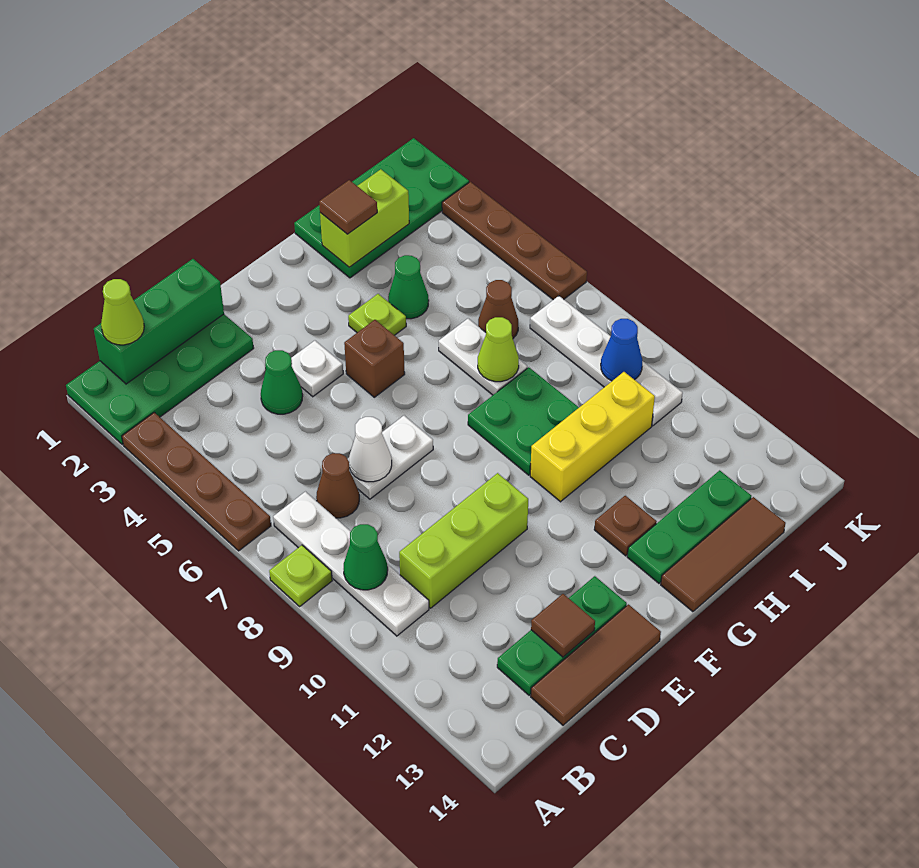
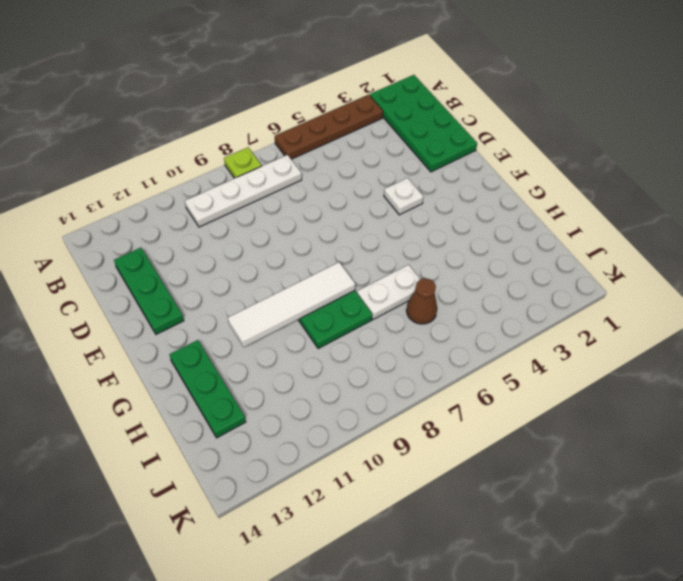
white tile G8:G11 level 2 -> none
none -> brown cone C7 level 1
none -> lime brick C10:E10 level 1
none -> brown tile C14:E14 level 1
none -> green cone D4 level 1

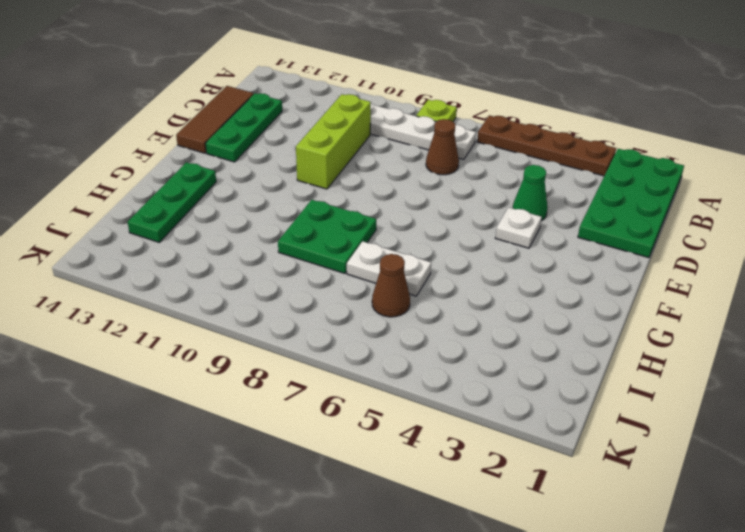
none -> white plate D7:E7 level 1
none -> brown brick F5 level 1
none -> lime plate G4 level 1
none -> yellow brick G10:I10 level 1

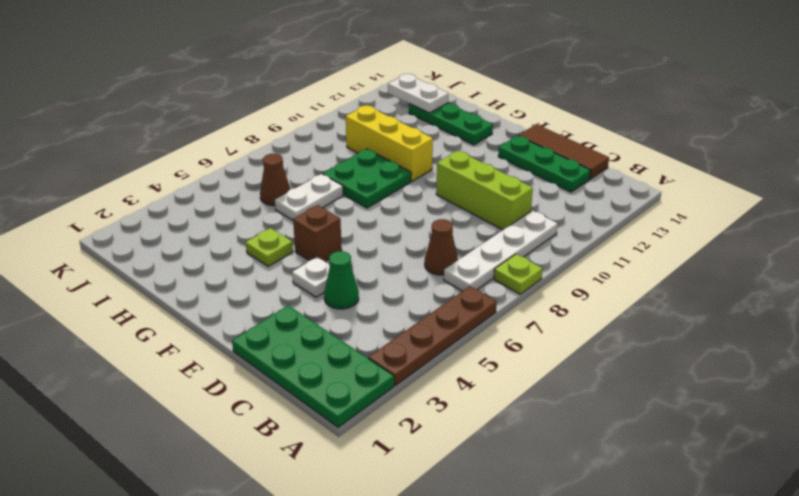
white plate I13:J13 level 2 -> white plate D7:E7 level 1
none -> brown plate G12 level 1
none -> brown tile G14:I14 level 1
none -> green plate H1:K2 level 1
none -> green cone H4 level 1

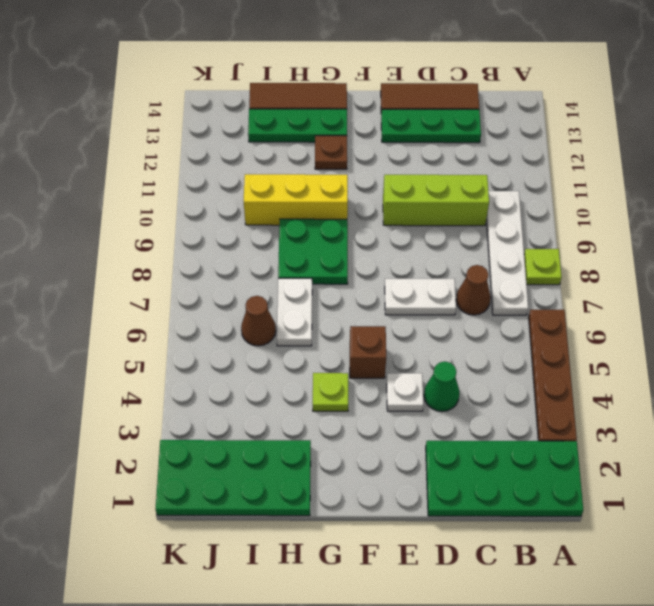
none -> green cone H4 level 1
none -> white plate J7:J10 level 1
none -> brown plate K3:K6 level 1
none -> green brick B1:D1 level 2

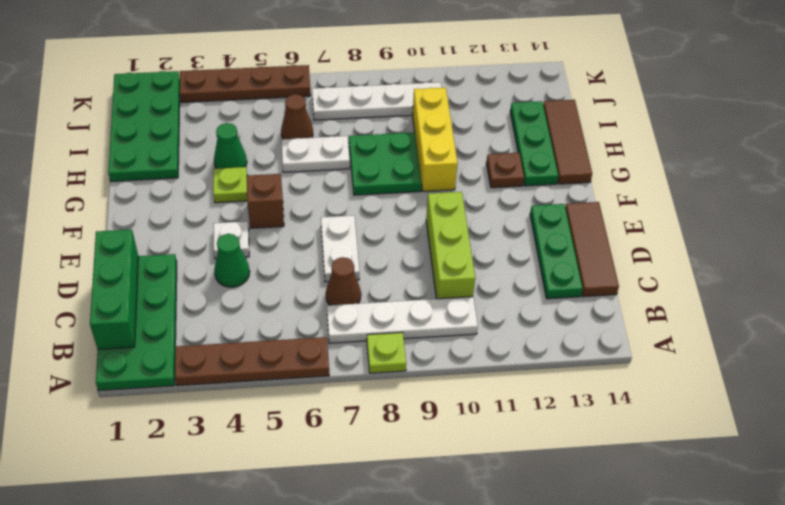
none -> green cone B9 level 2
none -> white cone D7 level 2
none -> brown tile D13 level 2
none -> lime brick H2:I2 level 2

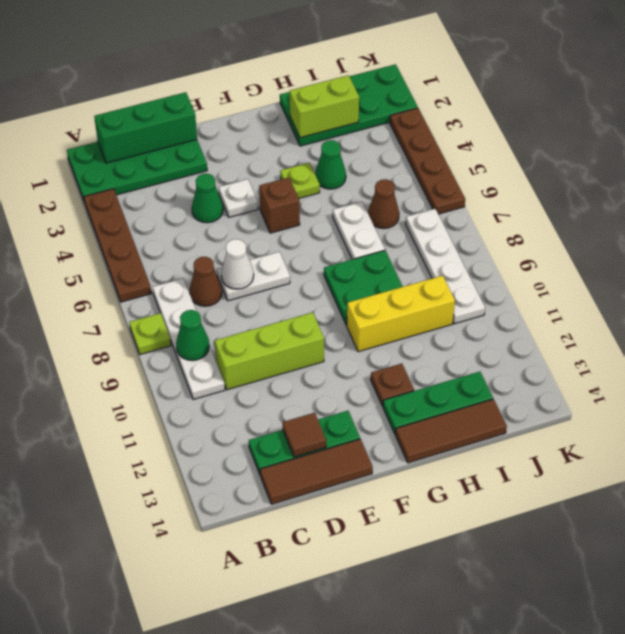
none -> lime cone H7 level 2
none -> blue cone J9 level 2
none -> lime cone B1 level 3
none -> brown tile H2 level 3

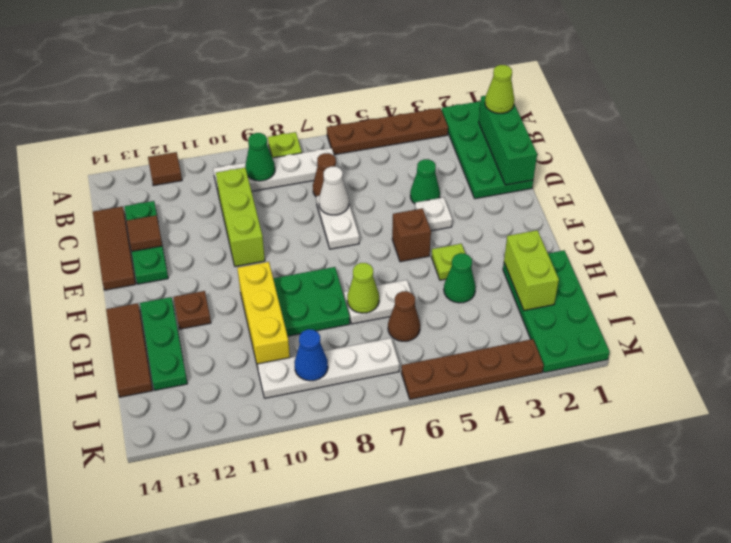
brown tile A12 level 1 -> brown tile H2 level 3

